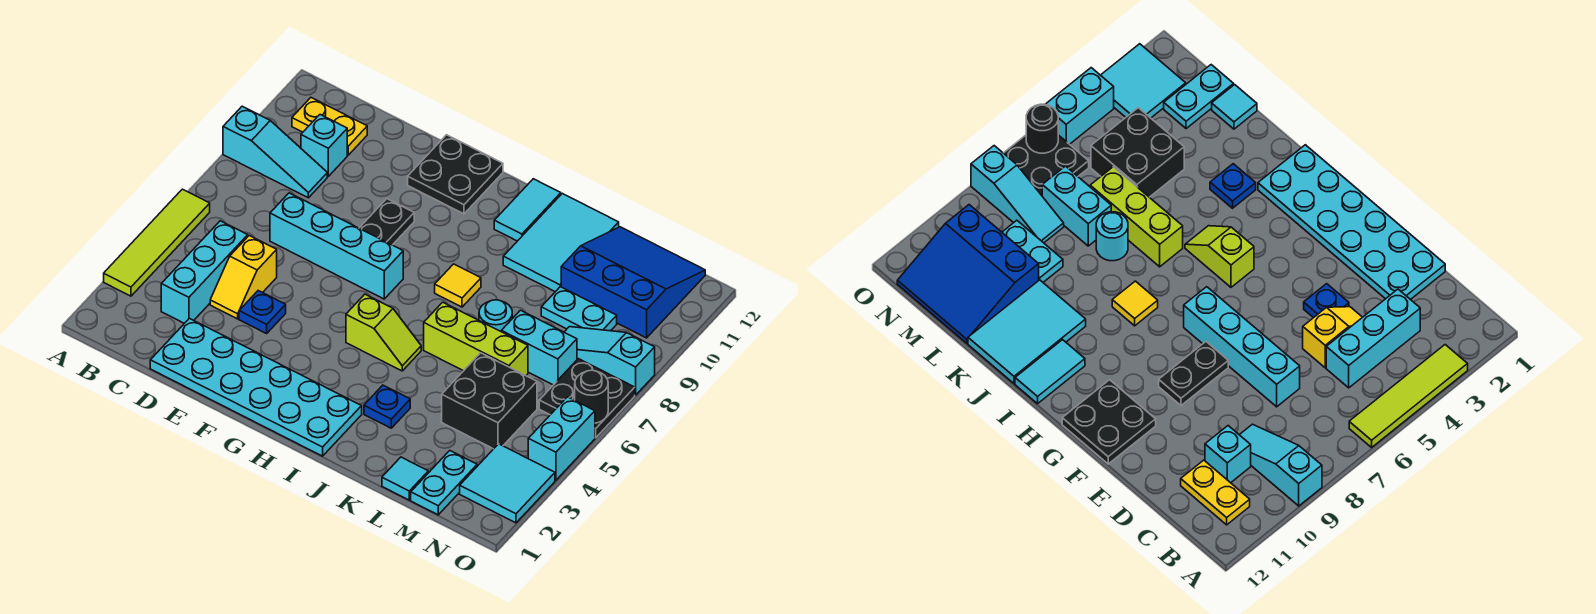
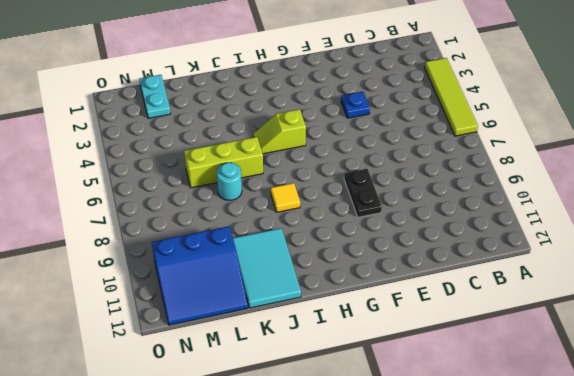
none -> cyan slope A9:C9 level 1 top A
none -> yellow plate B11:C11 level 1
none -> cyan brick C3:C5 level 1

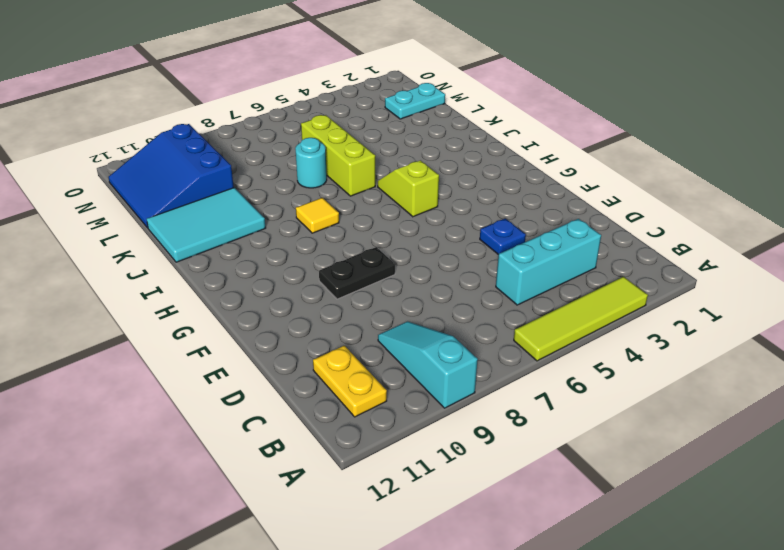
none -> cyan brick C10 level 1
none -> cyan plate D1:I2 level 1
none -> yellow slope D4:D5 level 1 top 5

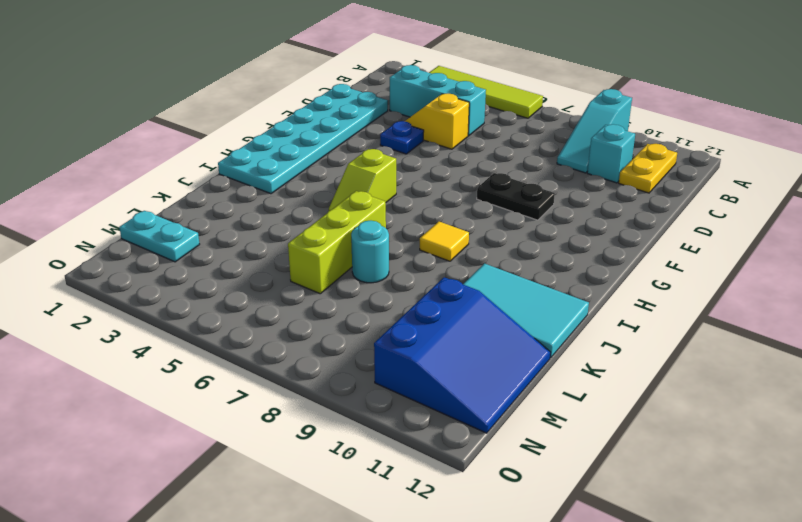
none -> cyan brick D7:G7 level 1
none -> black plate F11:G12 level 1
none -> cyan tile I11:I12 level 1

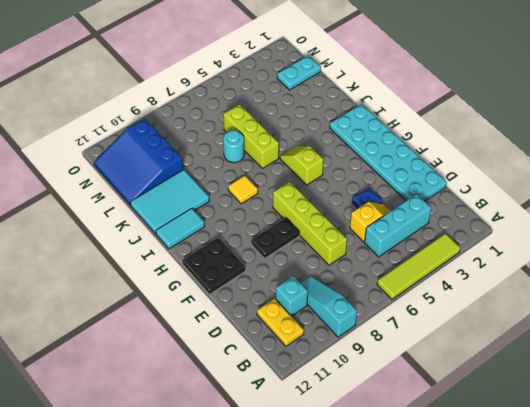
lime brick D7:G7 level 1 -> cyan brick D7:G7 level 1
none -> blue plate J3 level 1
none -> cyan tile L1 level 1
none -> black brick L4:M5 level 1

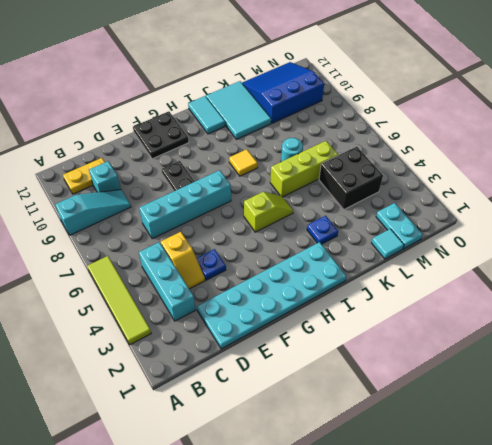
none -> cyan brick L7:M7 level 1
none -> cyan plate L9:M9 level 1
none -> cyan slope M8:O8 level 1 top O

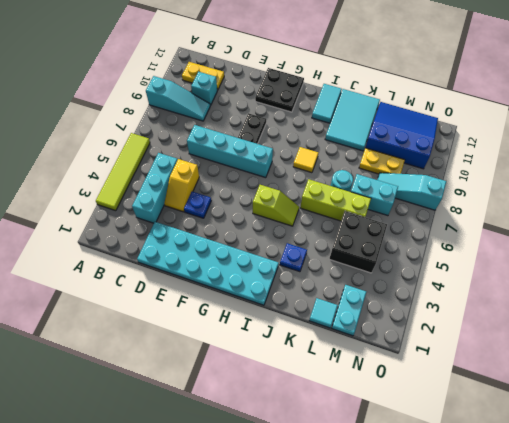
yellow plate L9:M9 level 1 -> cyan plate L9:M9 level 1
none -> cyan tile N2:O3 level 1
none -> black plate N6:O7 level 1
none -> cyan brick O4:O5 level 1

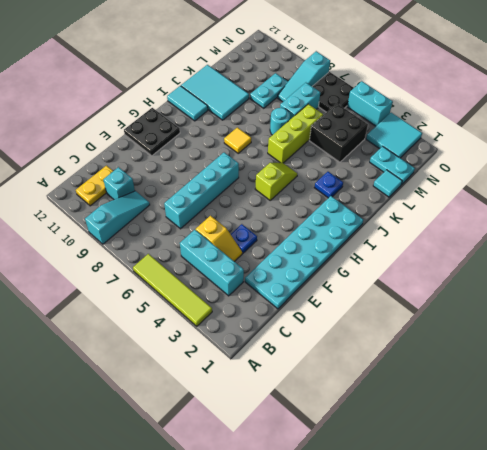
none -> black plate F8:F9 level 1
none -> blue slope L10:N12 level 1 top 10
none -> black round brick O6 level 2

